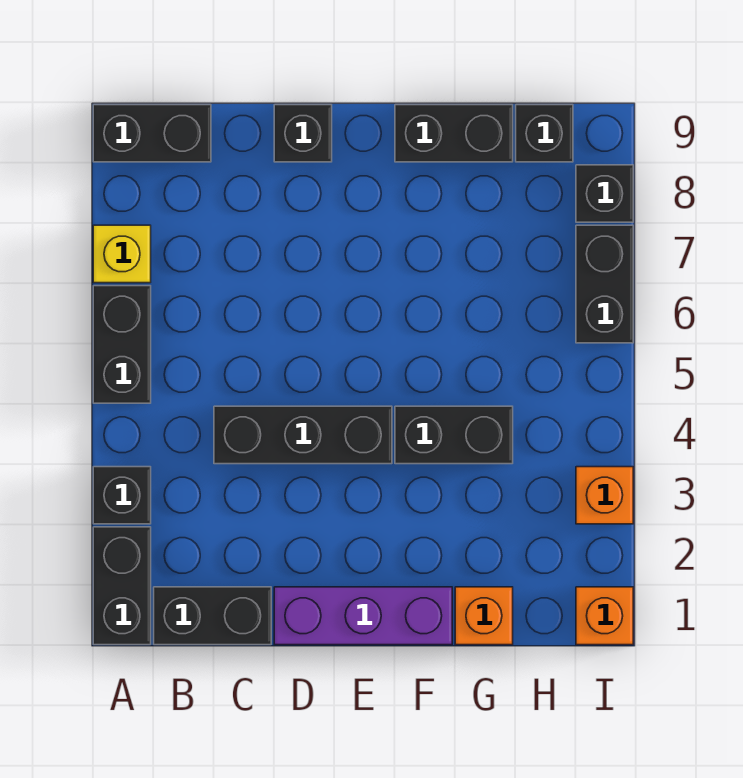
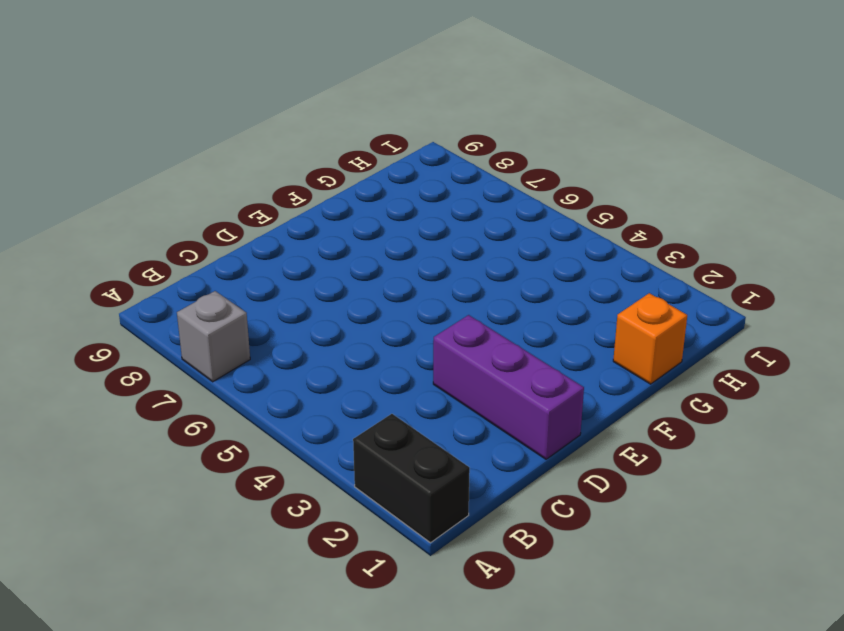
grey brick A7 level 1 -> yellow brick A7 level 1
purple brick D1:D3 level 1 -> purple brick D1:F1 level 1
none -> black brick A3 level 1
none -> black brick A5:A6 level 1
none -> black brick A9:B9 level 1

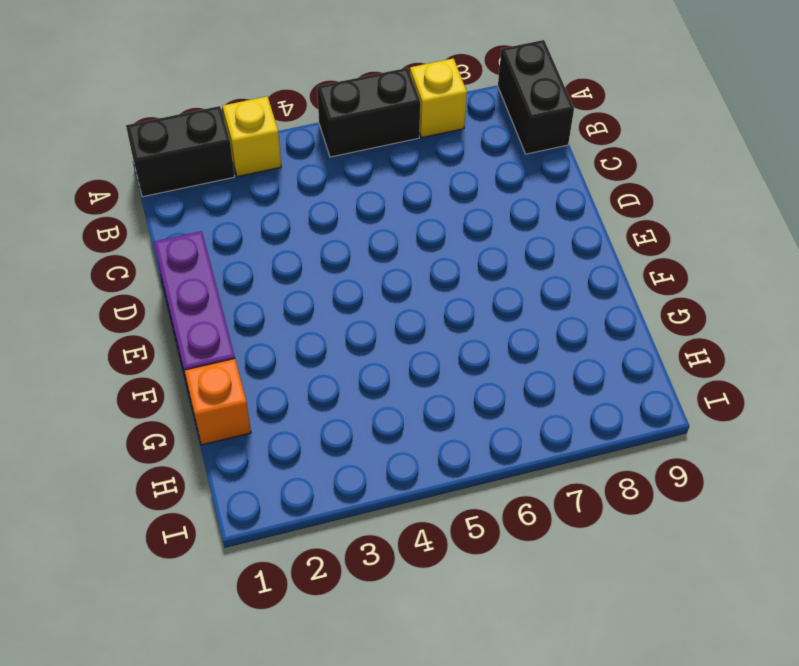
yellow brick A3 level 1 -> black brick A3 level 1
none -> black brick B1:C1 level 1
none -> black brick C4:E4 level 1
none -> black brick D9 level 1

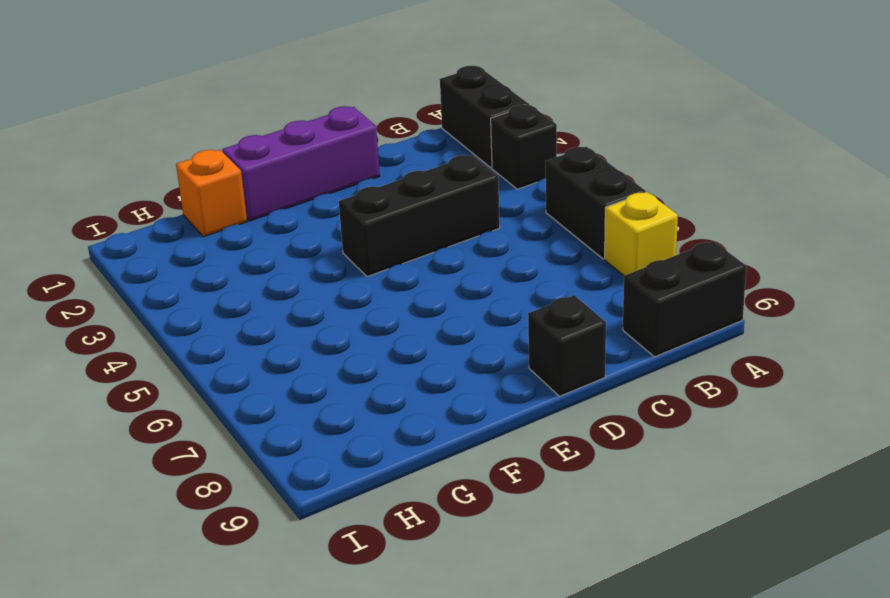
none -> black brick B1:C1 level 1
none -> black brick F4:G4 level 1
none -> black brick F9:G9 level 1

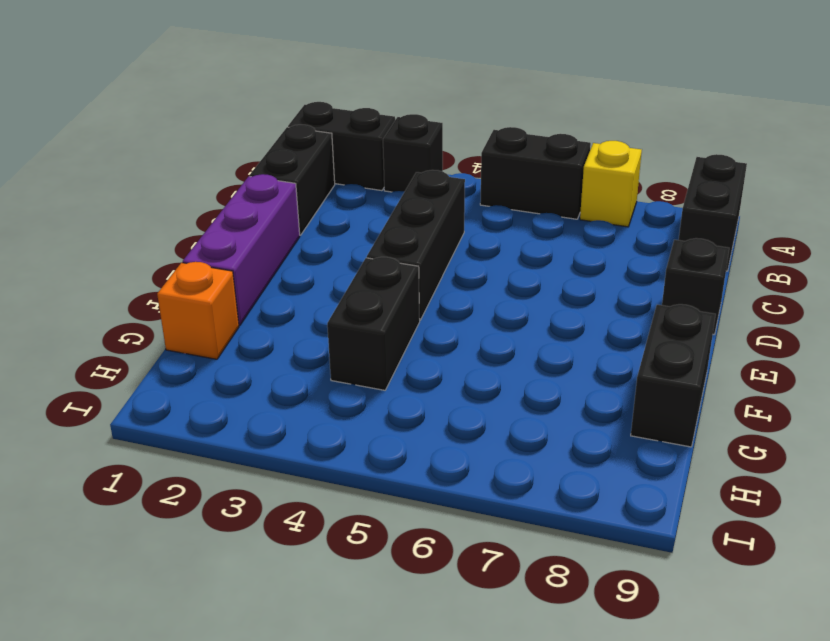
none -> black brick H9 level 1
none -> orange brick I1 level 1
none -> orange brick I3 level 1

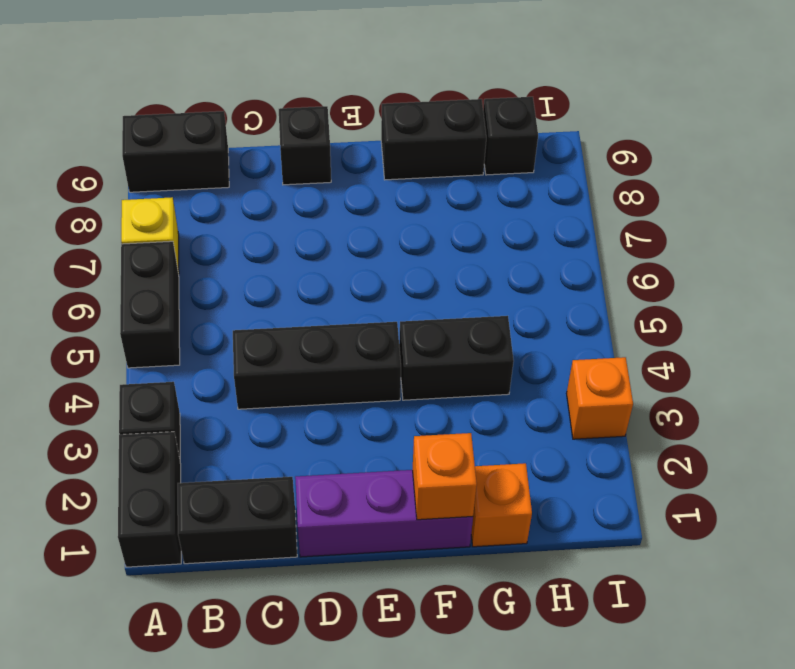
orange brick F1 level 2 -> orange brick I1 level 1
none -> black brick I6:I7 level 1
none -> black brick I8 level 1

